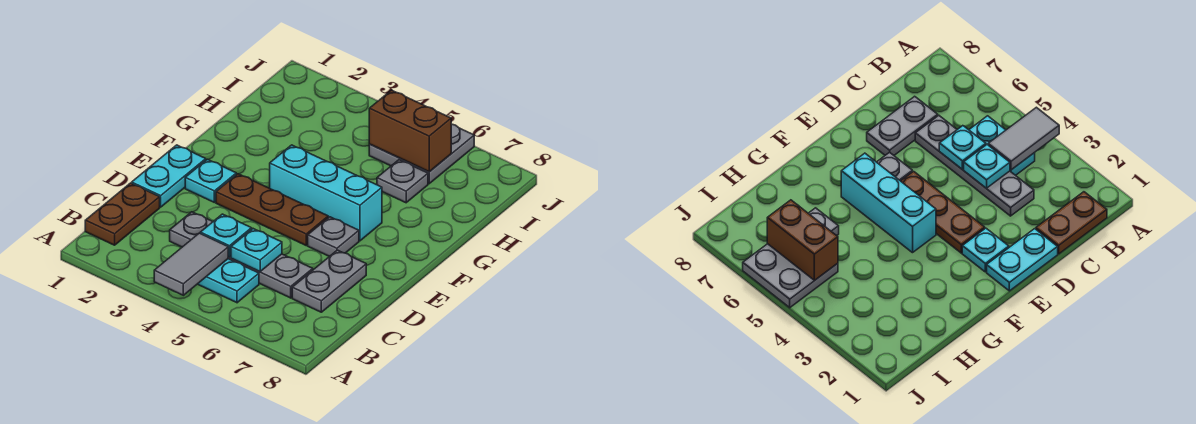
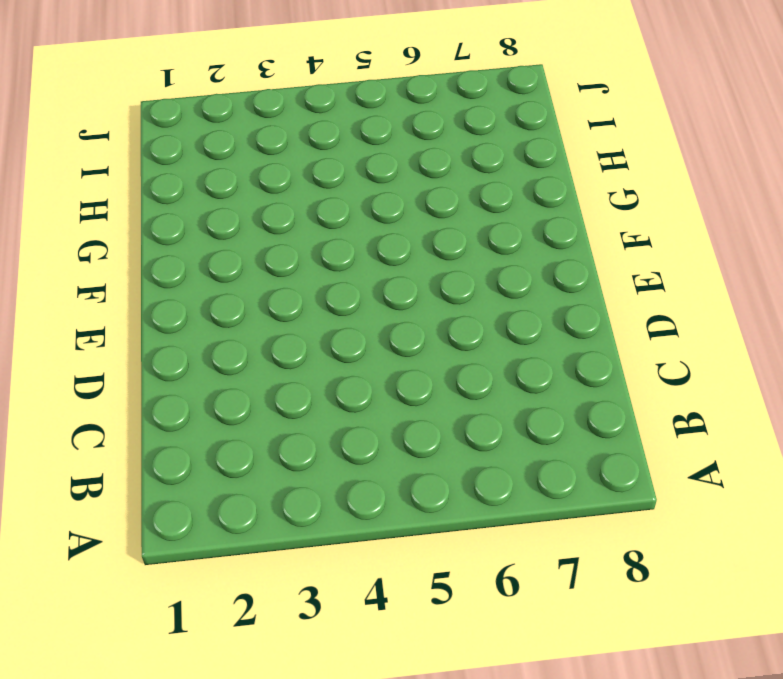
none -> brown plate B1:C1 level 1
none -> cyan plate B4:B5 level 1
none -> grey plate C3:C6 level 1

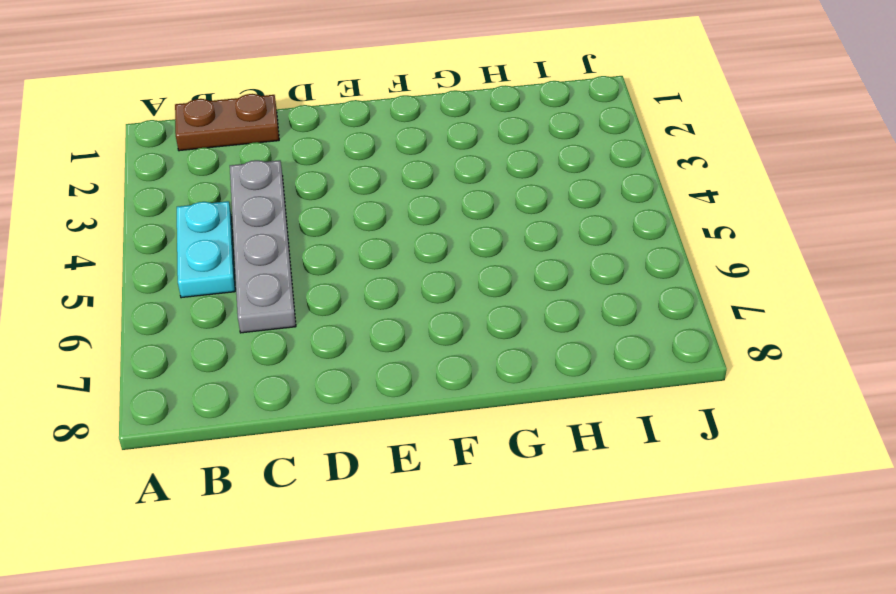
none -> grey plate C7:D7 level 1
none -> cyan plate D1:E1 level 1
none -> cyan plate E2 level 1

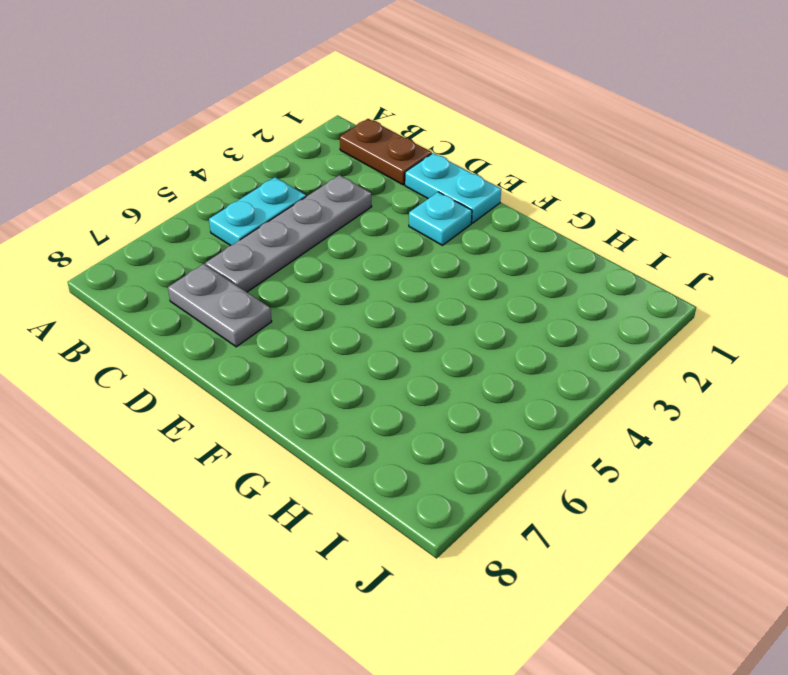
none -> brown plate E3:E5 level 1
none -> grey plate E6 level 1
none -> cyan brick F4:F6 level 1

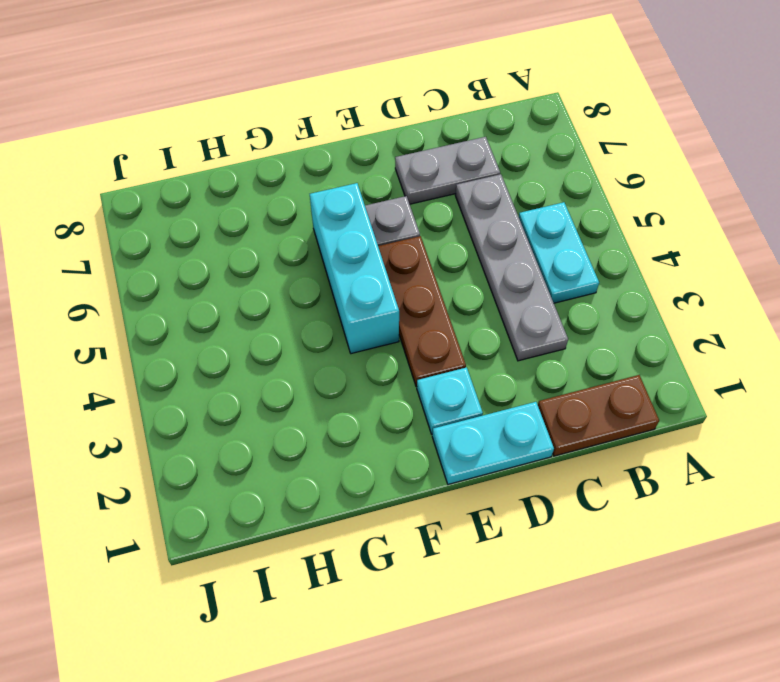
none -> grey plate H6 level 1
none -> grey plate I5:J6 level 1
none -> grey tile A4:B4 level 2

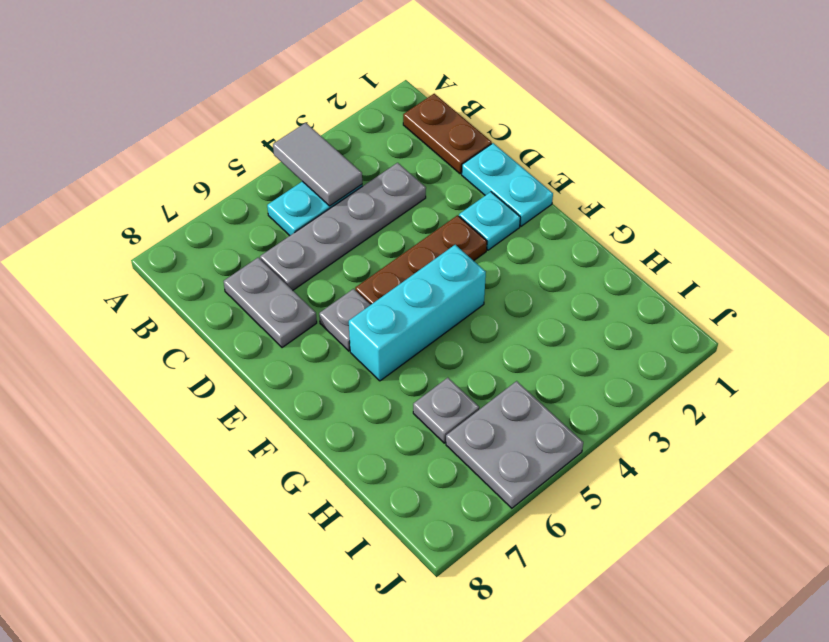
none -> cyan plate C4 level 2
none -> cyan plate C5 level 2
none -> brown brick I5:I6 level 2

